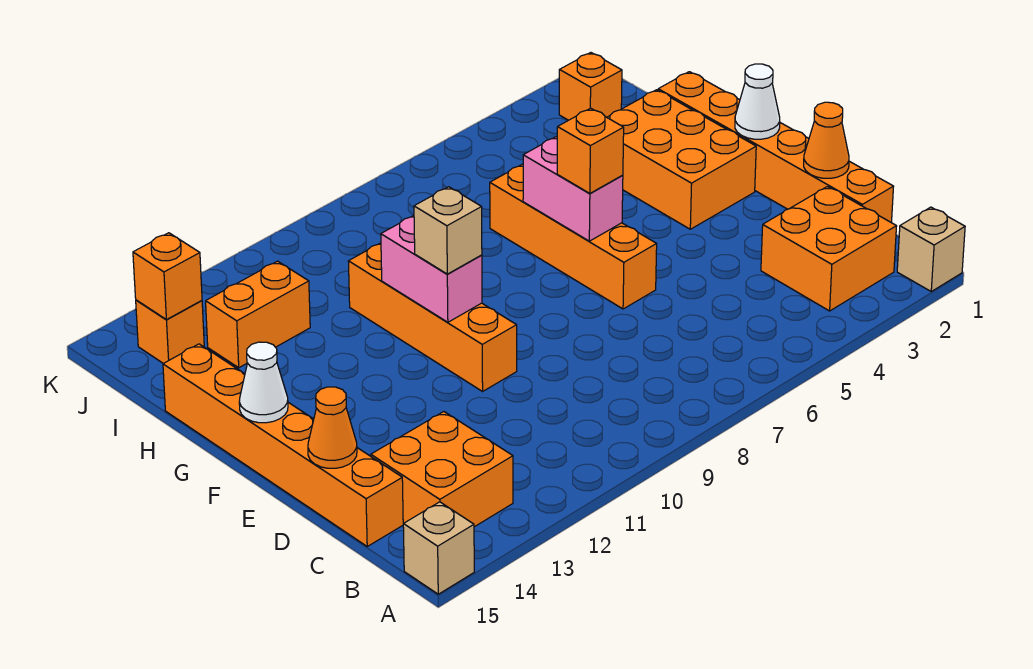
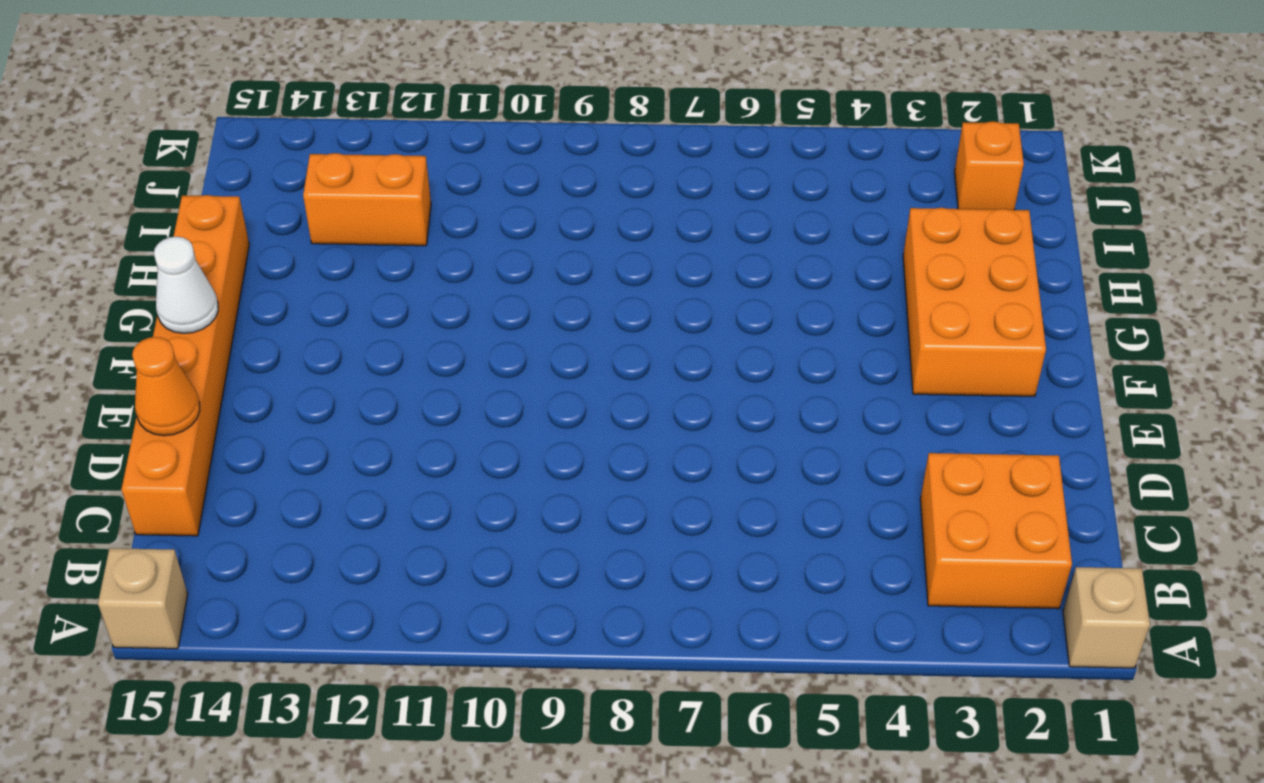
none -> orange brick B13:C14 level 1
none -> orange brick C1:H1 level 1
none -> orange brick E6:H6 level 1

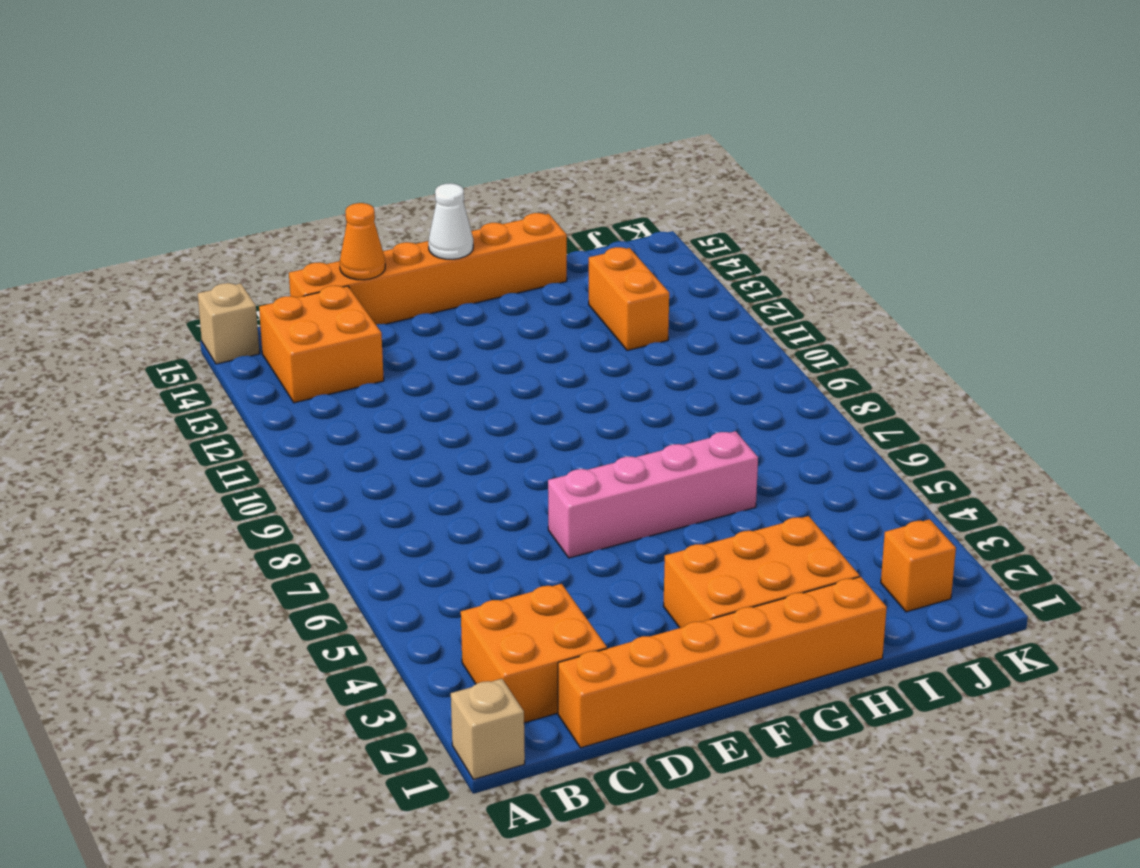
pink brick E6:H6 level 1 -> orange brick E6:H6 level 1
none -> orange brick E10:H10 level 1
none -> orange brick J14 level 1
none -> orange cone D1 level 2

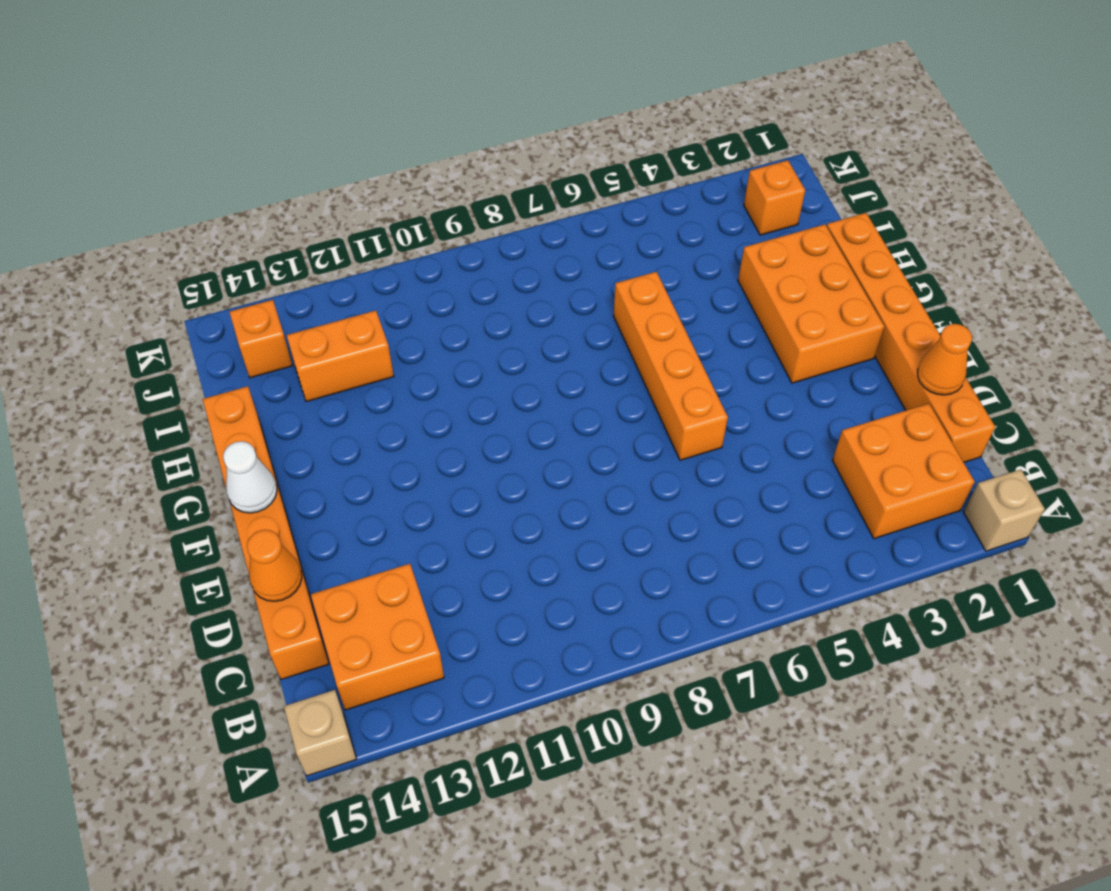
none -> orange brick E10:H10 level 1
none -> white cone F1 level 2
none -> pink brick F6:G6 level 2

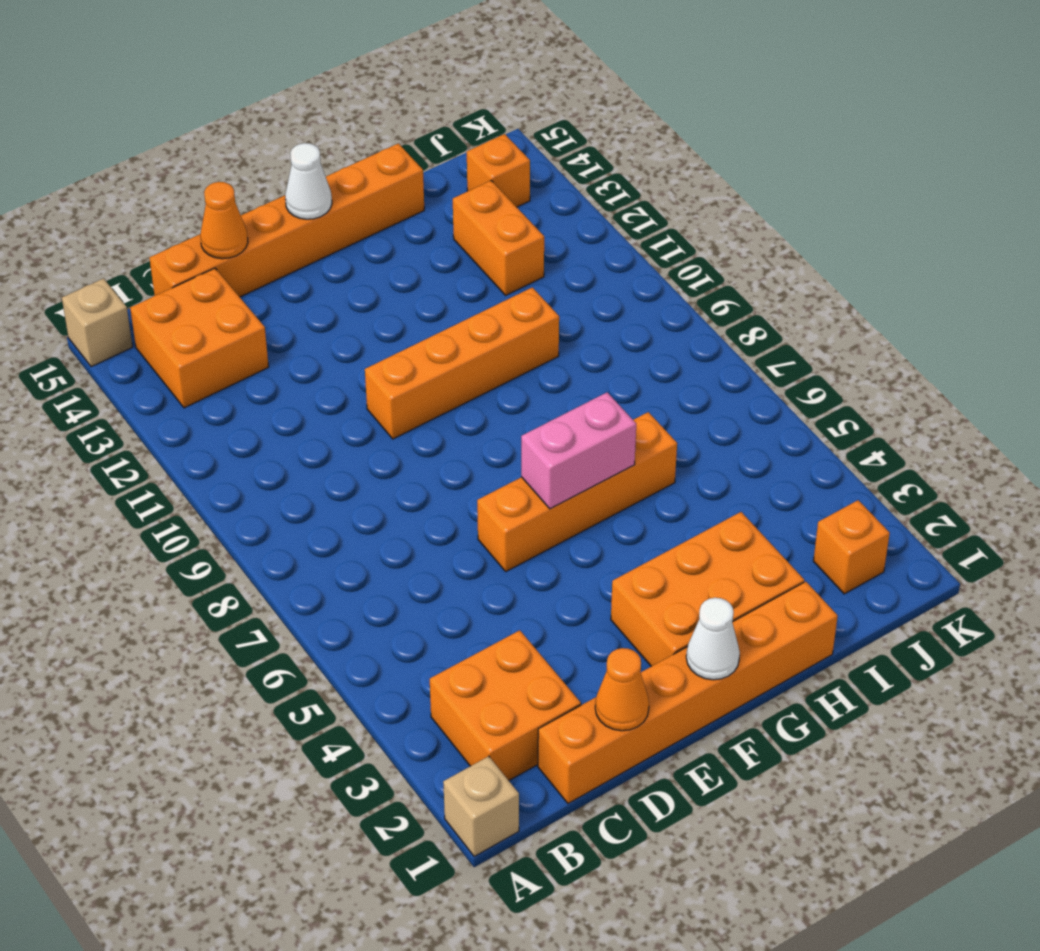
none -> pink brick F10:G10 level 2
none -> orange brick J14 level 2
none -> orange brick F6 level 3

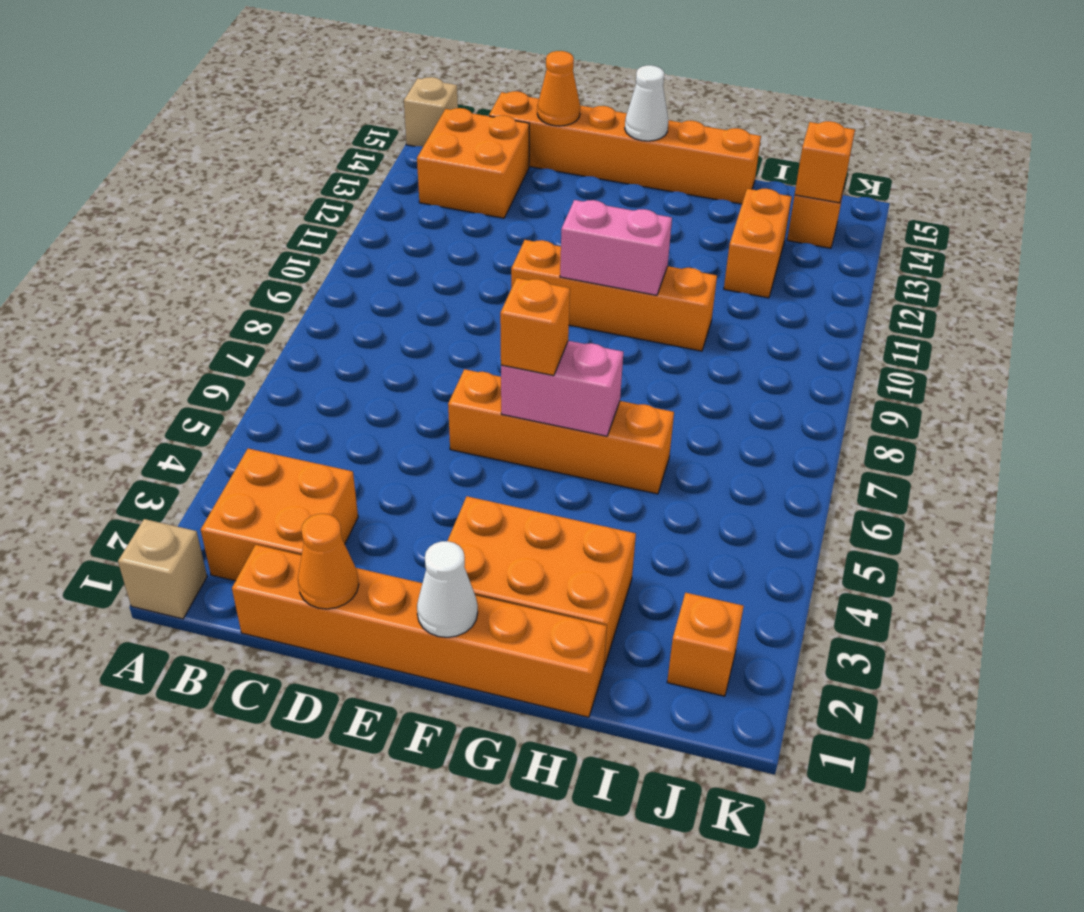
none -> tan brick F10 level 3

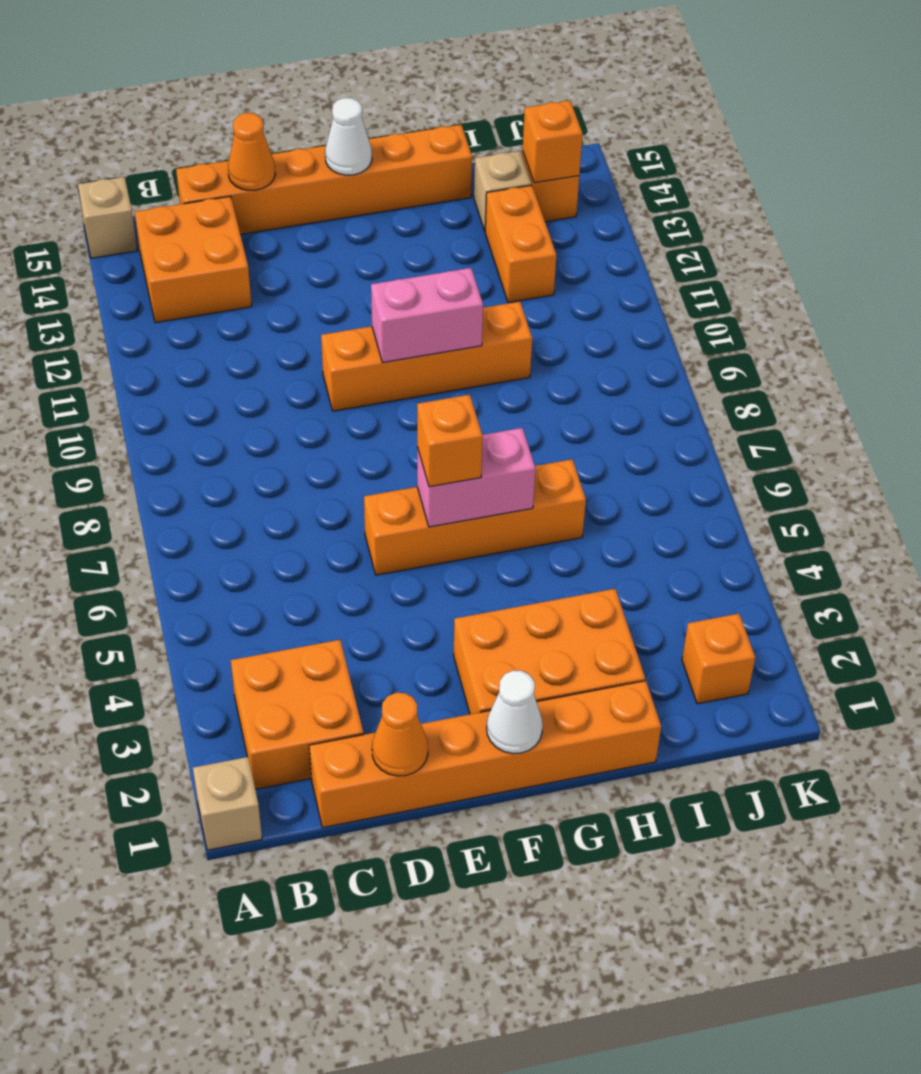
tan brick I14 level 1 -> tan brick F10 level 3

